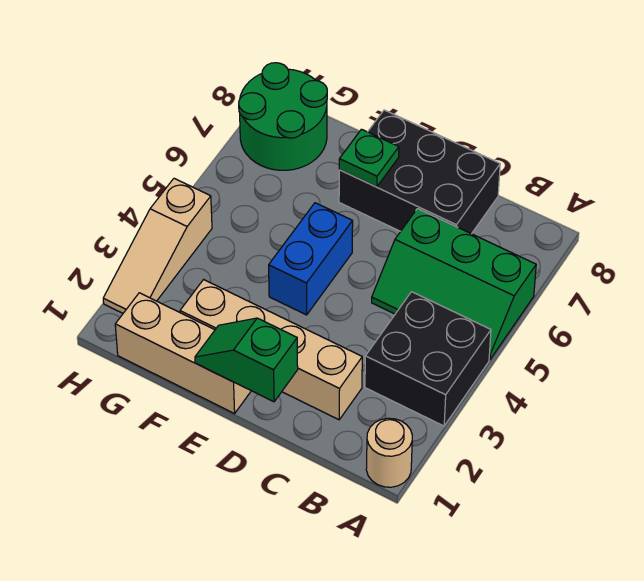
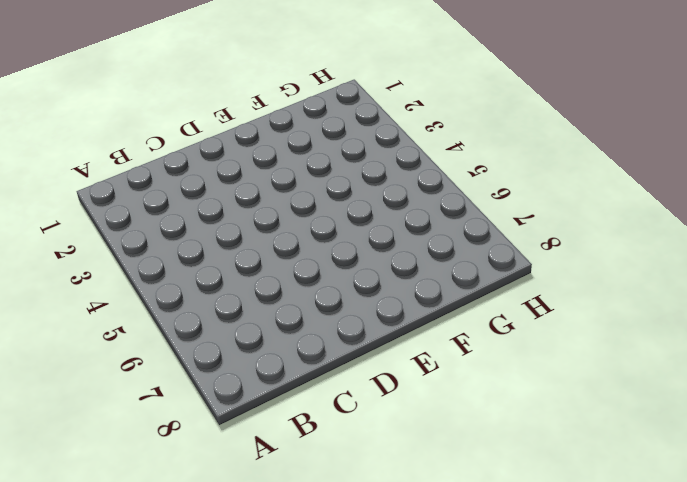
none -> tan round brick A1 level 1
none -> black brick A3:B4 level 1

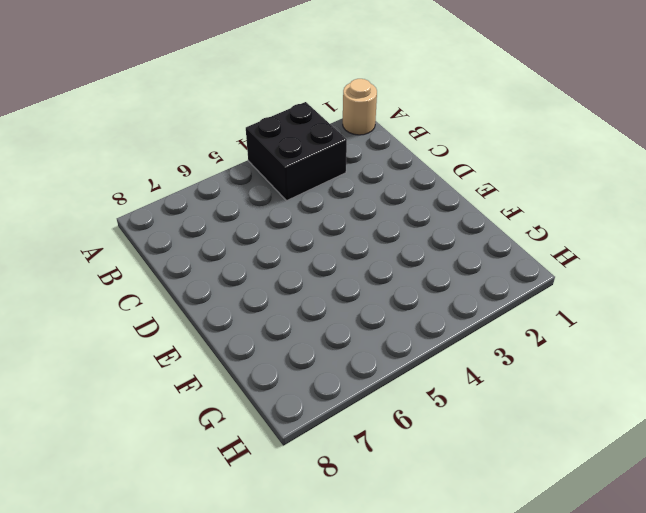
none -> green slope A5:C6 level 1 top 6
none -> tan brick C2:F2 level 1

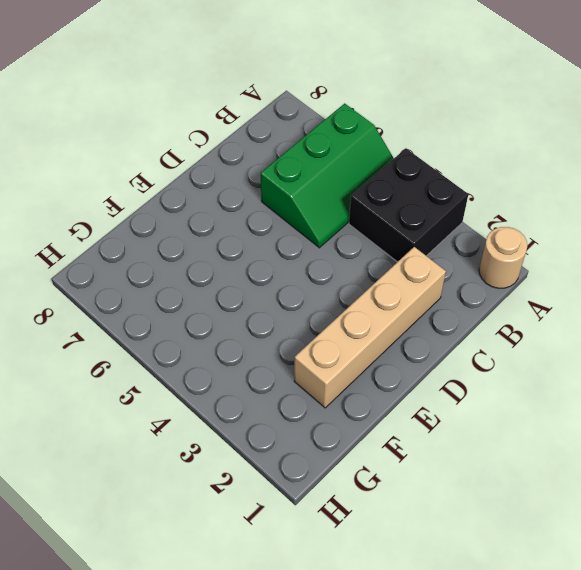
none -> black brick C7:E8 level 1
none -> tan brick E1:G1 level 1

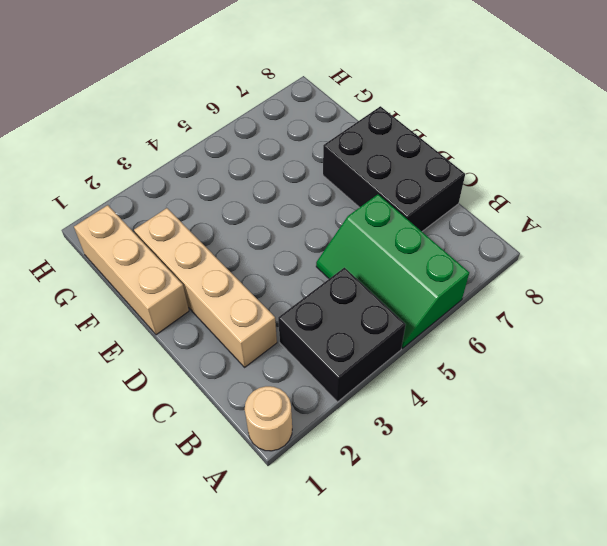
none -> blue brick E4:E5 level 1
none -> green round brick G7:H8 level 1

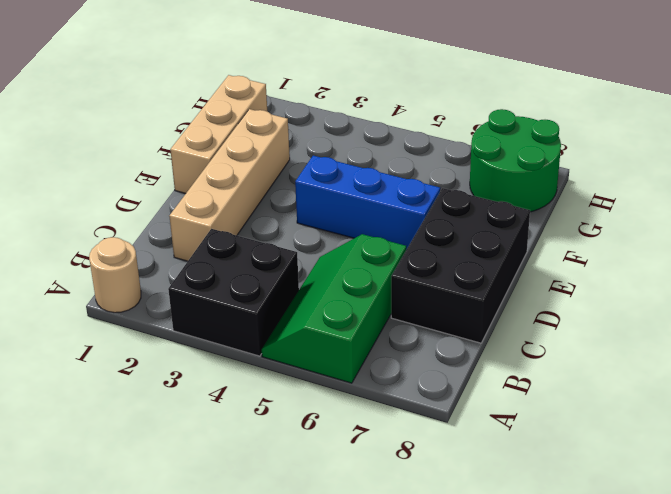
blue brick E4:E6 level 1 -> blue brick E4:E5 level 1
none -> tan slope H2:H4 level 1 top 4
none -> green slope D1:E1 level 2 top D

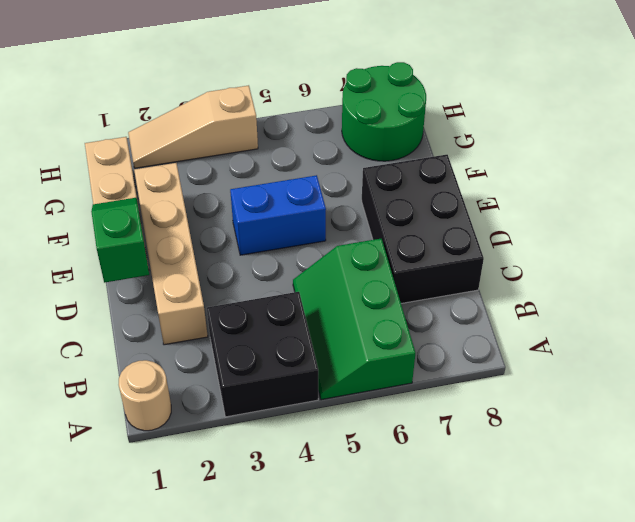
none -> green plate E7 level 2

